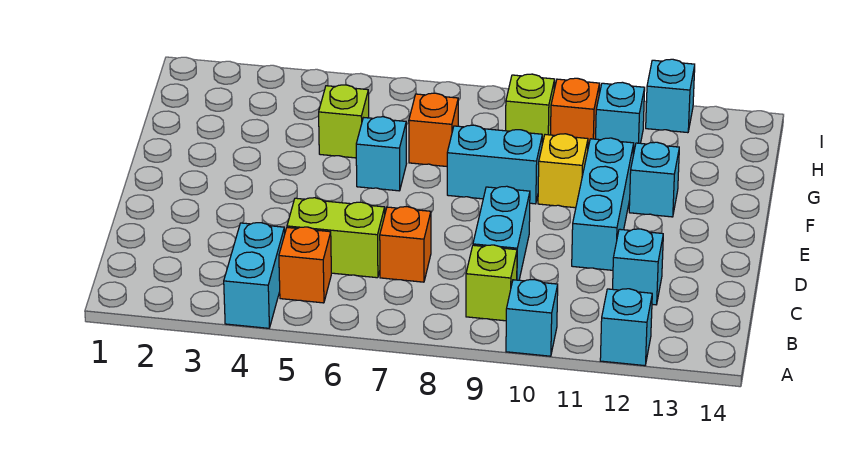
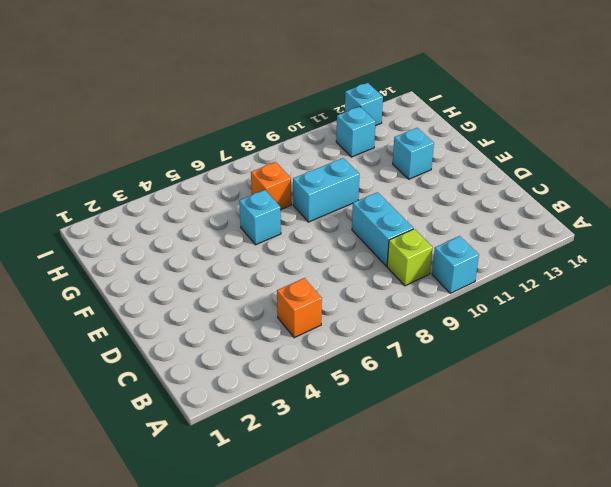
none -> cyan brick A4:B4 level 1
none -> cyan brick A12 level 1
none -> lime brick C5:C6 level 1

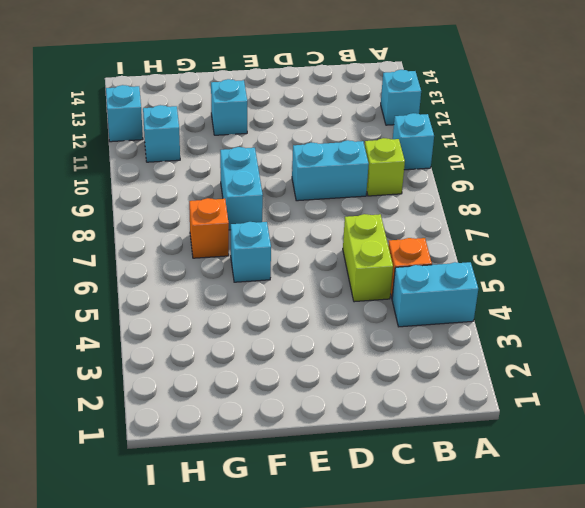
none -> orange brick C7 level 1
none -> cyan brick C12 level 1
none -> cyan brick D11:F11 level 1

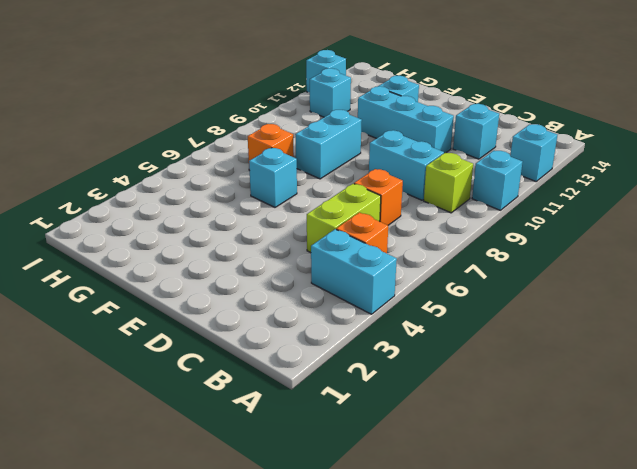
none -> yellow brick F10 level 1
none -> lime brick G5 level 1
none -> lime brick H9 level 1

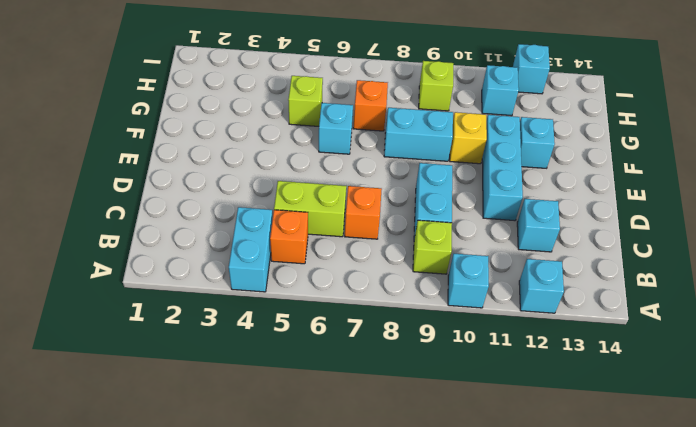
none -> orange brick H10 level 1

